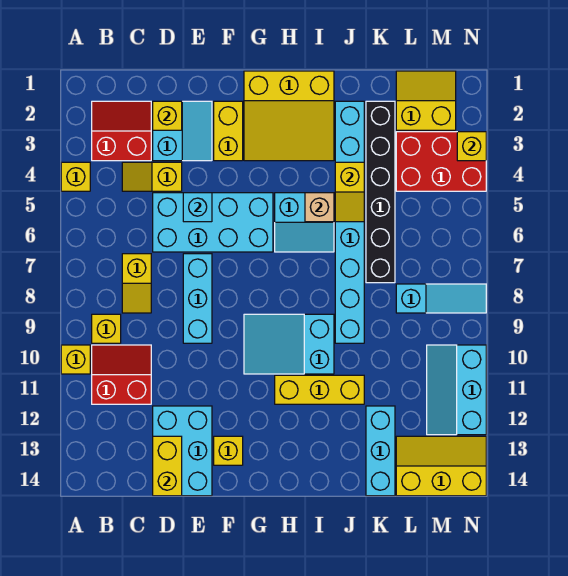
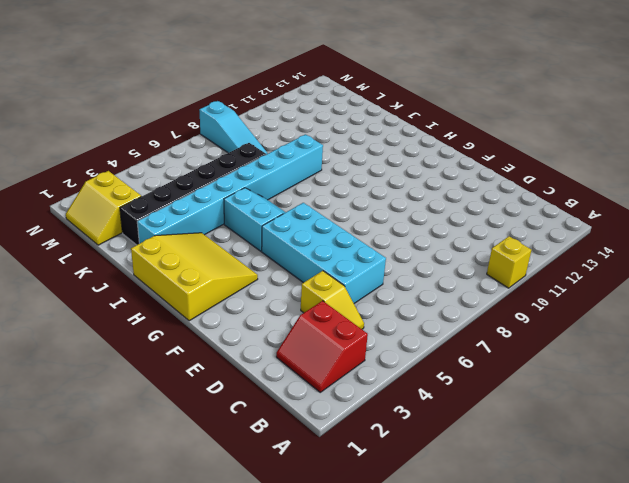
cyan slope L8:N8 level 1 top N -> cyan slope L8:N8 level 1 top L
none -> yellow brick A4 level 1
none -> yellow brick B9 level 1
none -> red slope B10:C11 level 1 top 11
none -> yellow slope C7:C8 level 1 top 7

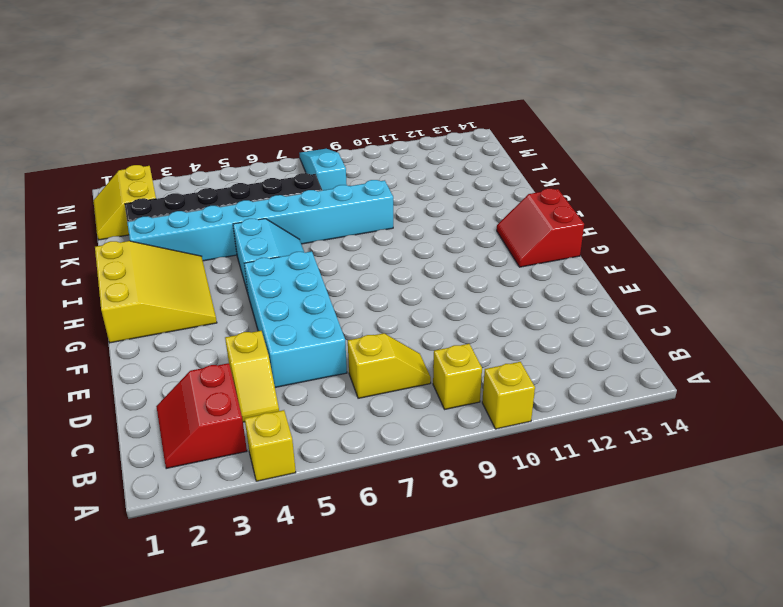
red slope G13:H14 level 1 top 14 -> red slope B10:C11 level 1 top 11
none -> cyan slope D2:E3 level 1 top D
none -> cyan brick D12:E14 level 1
none -> cyan brick E7:E9 level 1
none -> yellow brick F2:F3 level 1

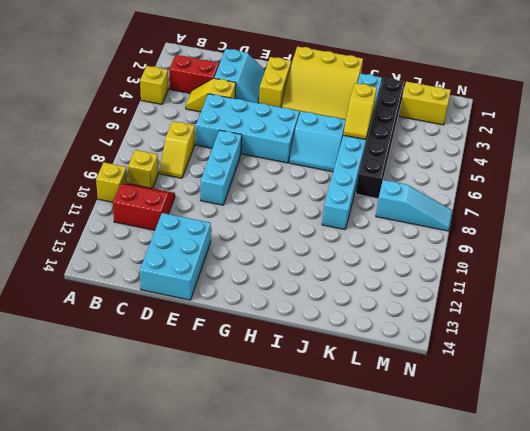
none -> yellow brick F13 level 1
none -> cyan slope G9:I10 level 1 top I
none -> yellow brick H11:J11 level 1
none -> cyan brick K12:K14 level 1

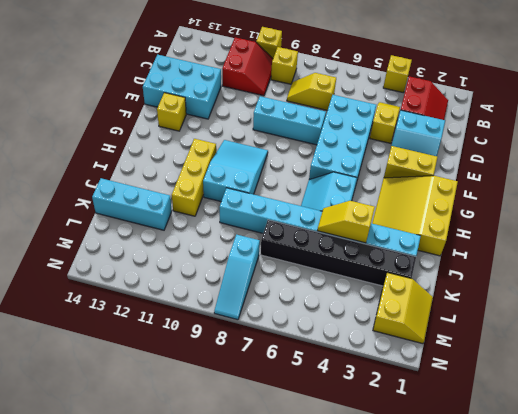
none -> red brick L3:N4 level 1
none -> yellow slope L13:N14 level 1 top 14
none -> cyan slope M10:N12 level 1 top N
none -> yellow brick D2 level 2

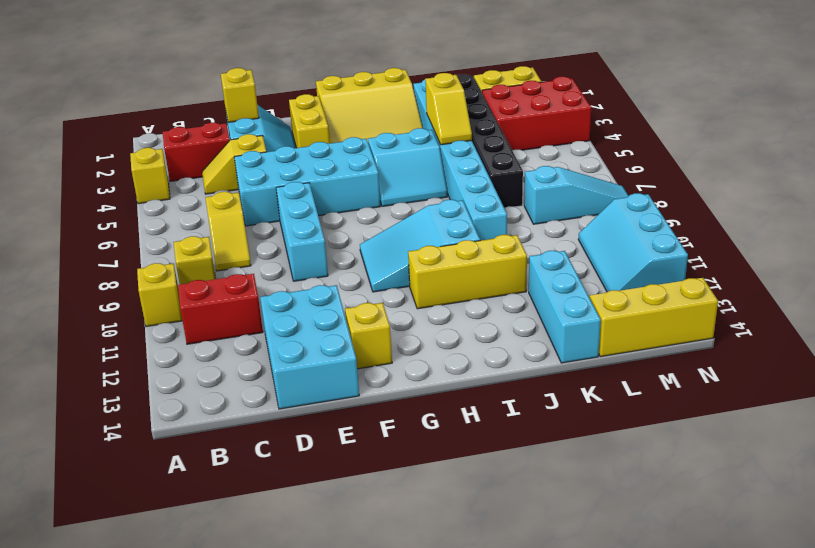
none -> yellow brick D13:D14 level 2
none -> cyan brick E5 level 2
none -> tan brick I5 level 2
none -> yellow brick N3 level 2

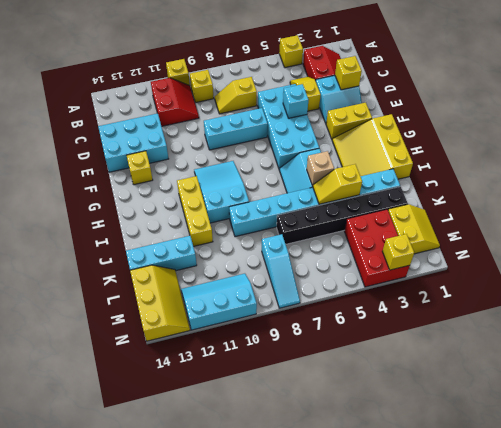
none -> yellow brick D13:D14 level 2

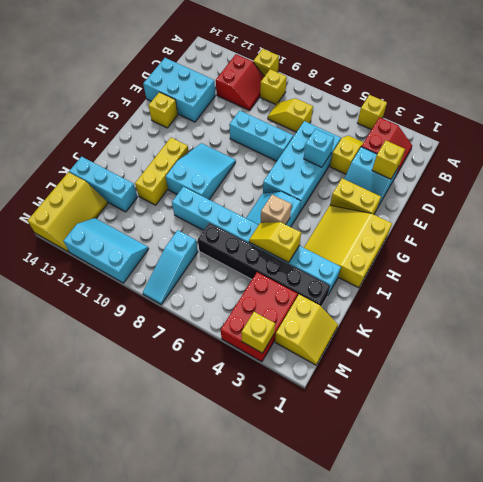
none -> yellow brick D13:D14 level 2

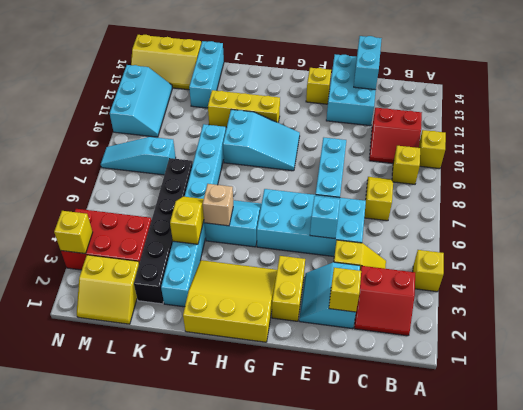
cyan brick D13:D14 level 2 -> yellow brick D13:D14 level 2

